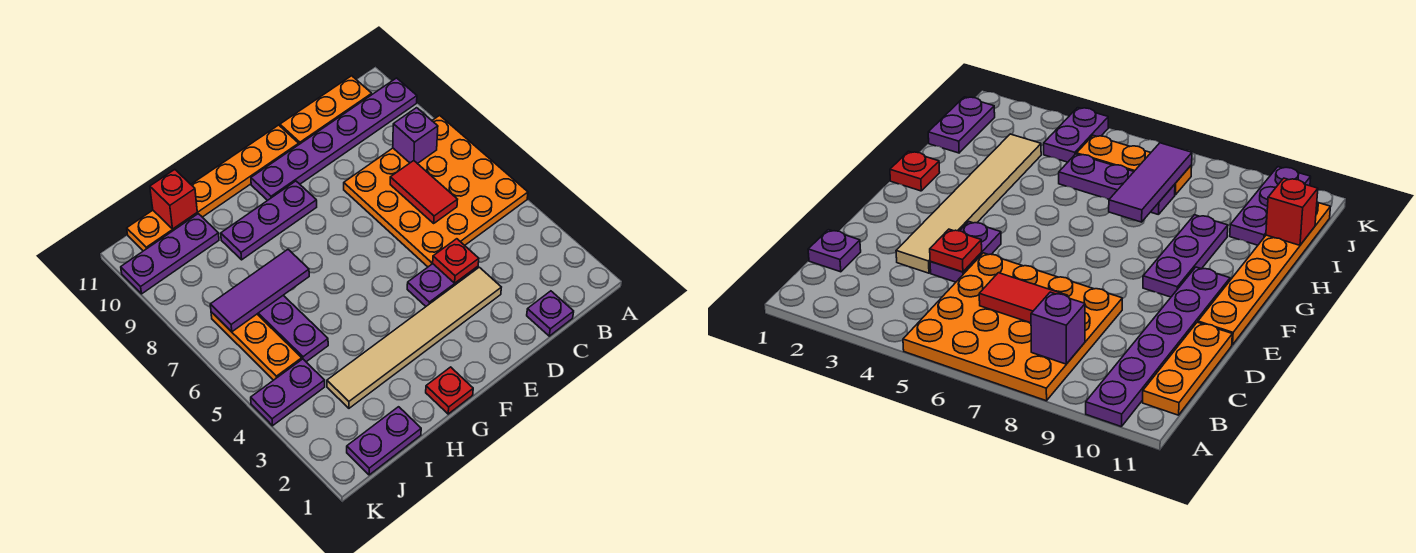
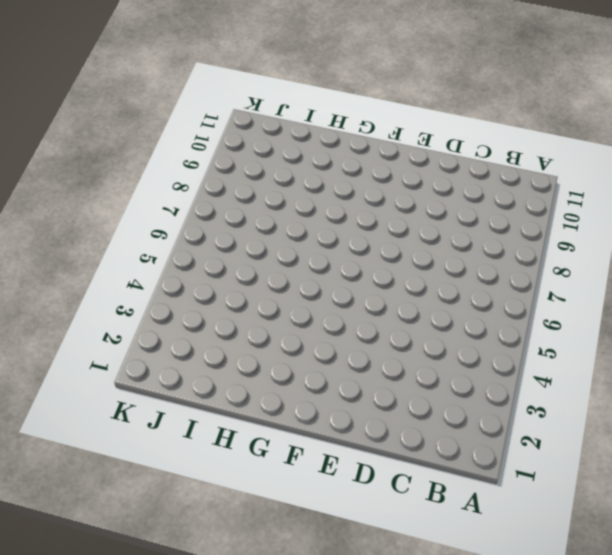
none -> orange plate A5:D8 level 1
none -> purple plate A10:F10 level 1
none -> orange plate B11:D11 level 1

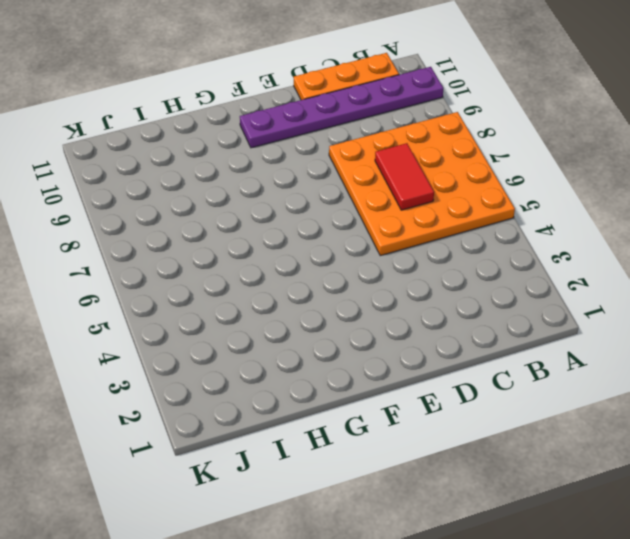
none -> purple plate C1 level 1
none -> tan tile D3:I3 level 1
none -> purple plate D4:E4 level 1

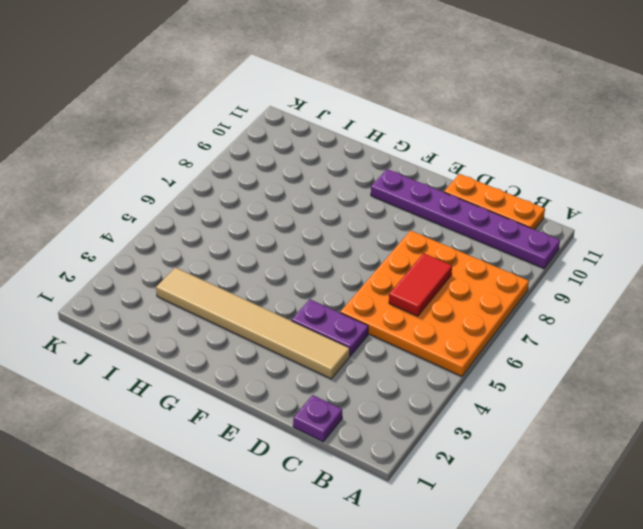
none -> orange plate E11:J11 level 1
none -> purple plate F9:H9 level 1
none -> red plate G1 level 1

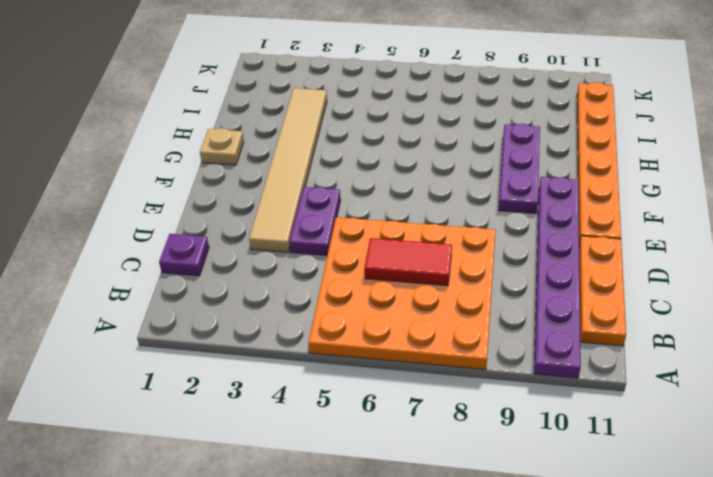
tan plate G1 level 1 -> red plate G1 level 1
none -> purple plate I1:J1 level 1
none -> purple plate I5:I7 level 1
none -> purple plate I10:K10 level 1

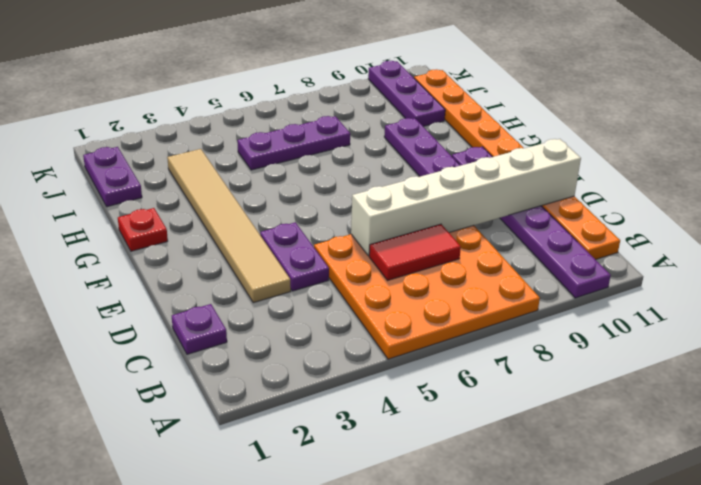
white brick D6:D11 level 2 -> none
none -> purple plate J4:K4 level 1
none -> orange plate J5:J7 level 1
none -> purple brick B8 level 2

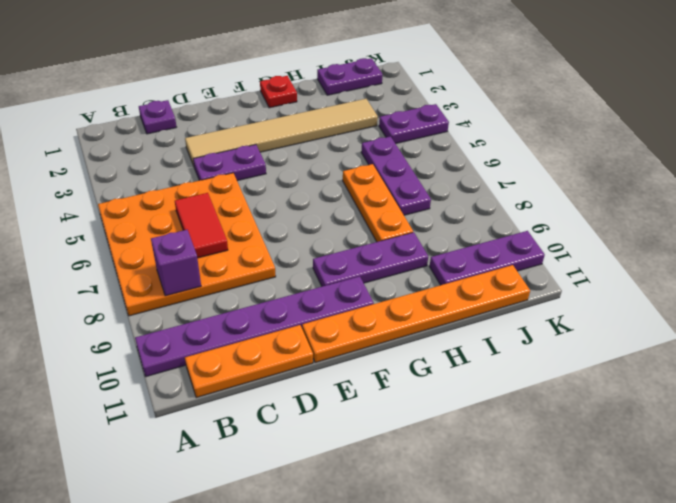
orange plate H6:H8 level 1 -> orange plate J5:J7 level 1
none -> red plate D4 level 2
none -> purple tile H7:J7 level 2
none -> red brick I11 level 2

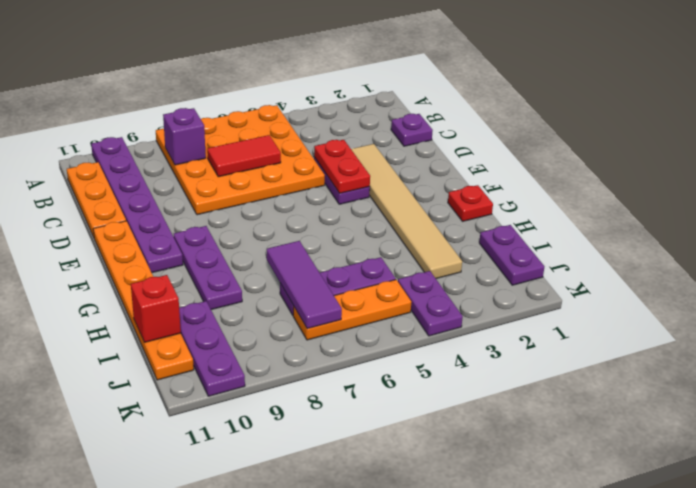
red plate D4:E4 level 2 -> red plate D4 level 2

